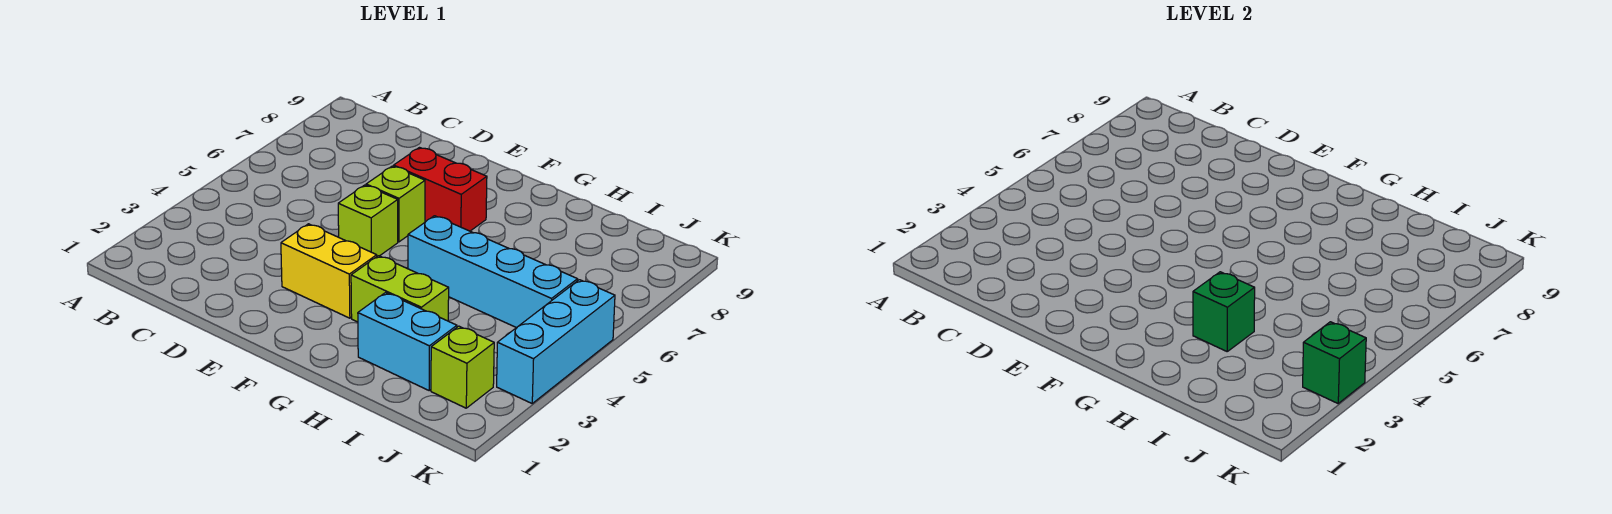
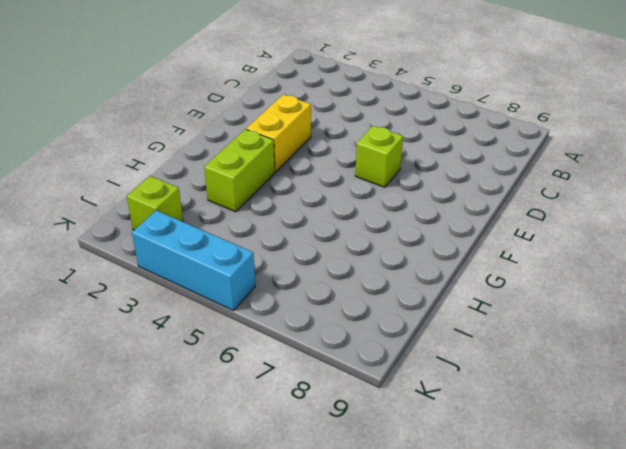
none -> lime brick E5 level 1
none -> red brick E7:F7 level 1

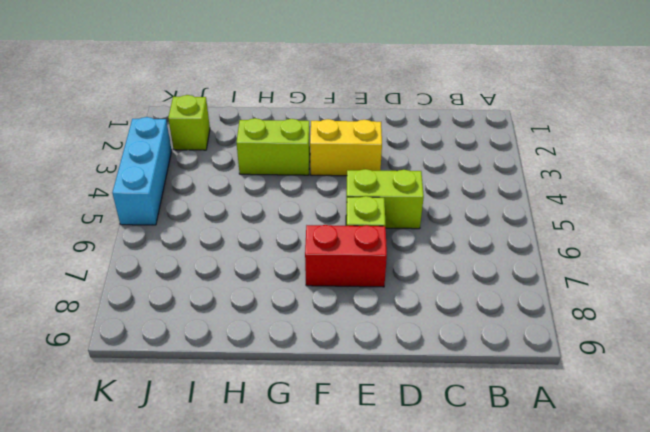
lime brick D5:E5 level 1 -> lime brick E5 level 1
none -> cyan brick G5:J5 level 1
none -> cyan brick H2:I2 level 1

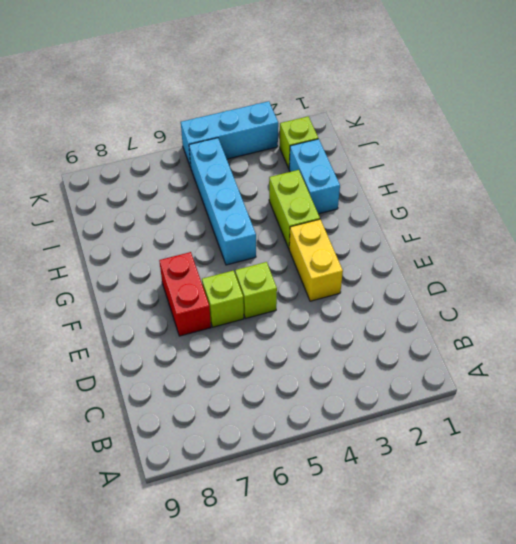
none -> green brick H3 level 2
none -> green brick K3 level 2

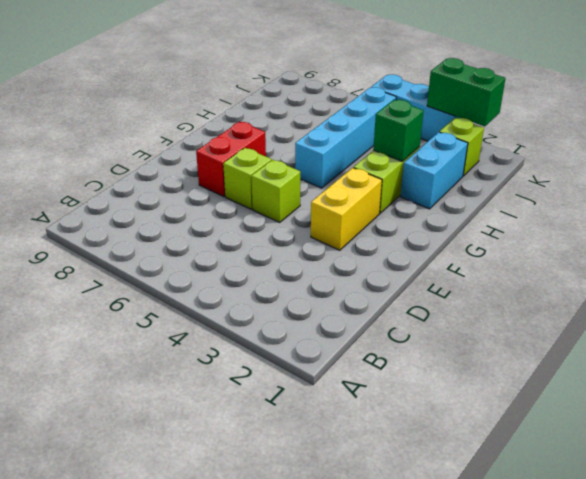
green brick K2:K3 level 2 -> green brick K3 level 2

